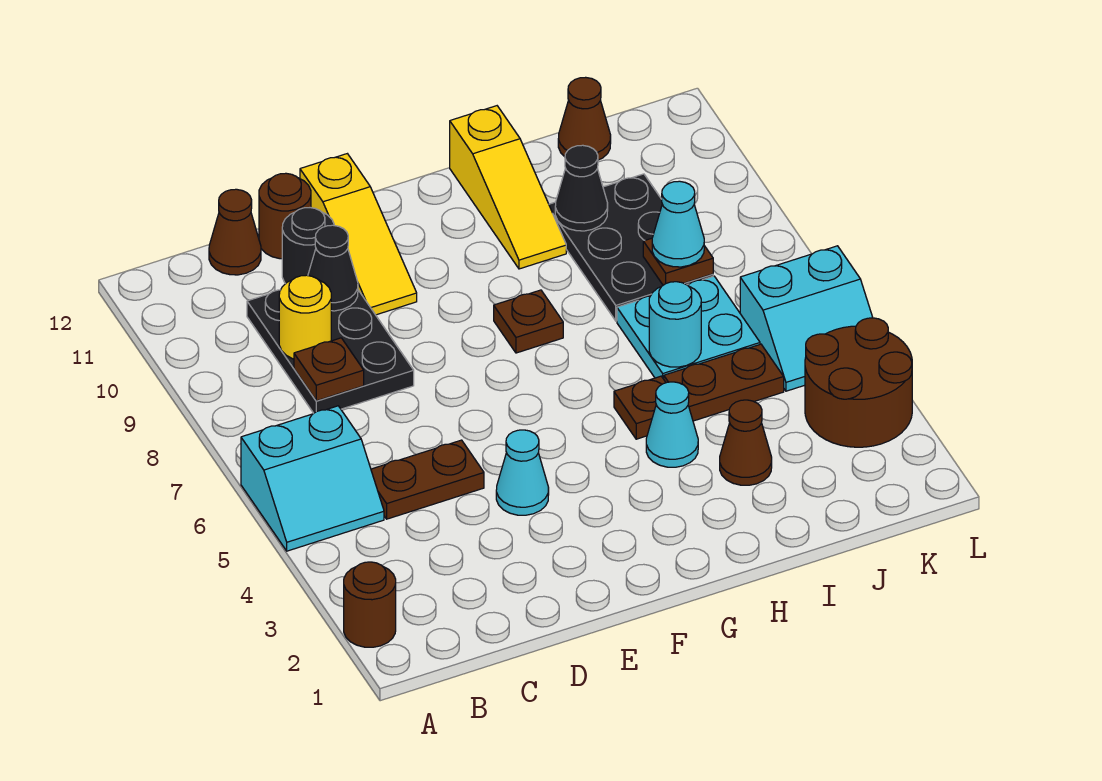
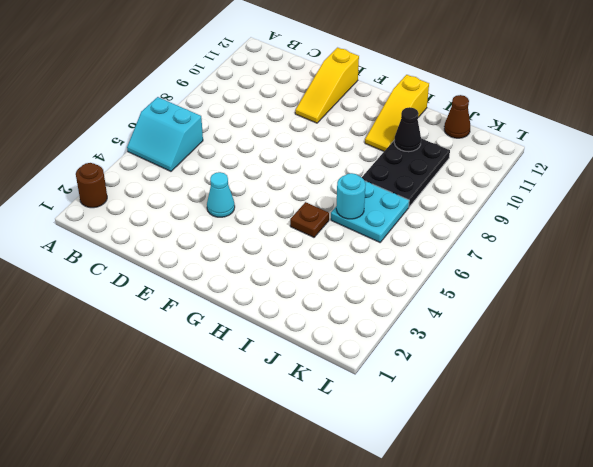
none -> brown plate C5:D5 level 1
none -> black plate C8:D10 level 1
none -> brown cone C12 level 1

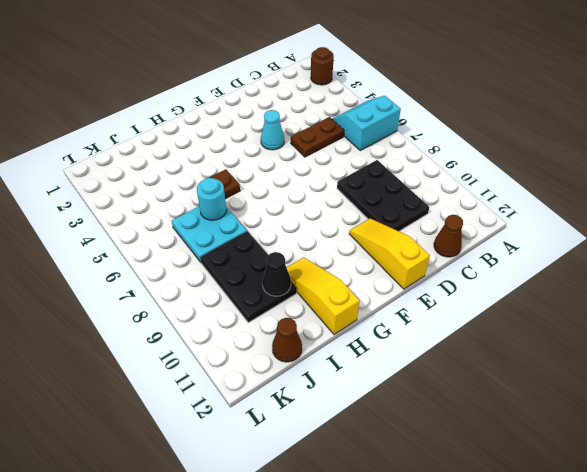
none -> black round brick D11 level 1
none -> brown round brick D12 level 1
none -> brown plate G8 level 1

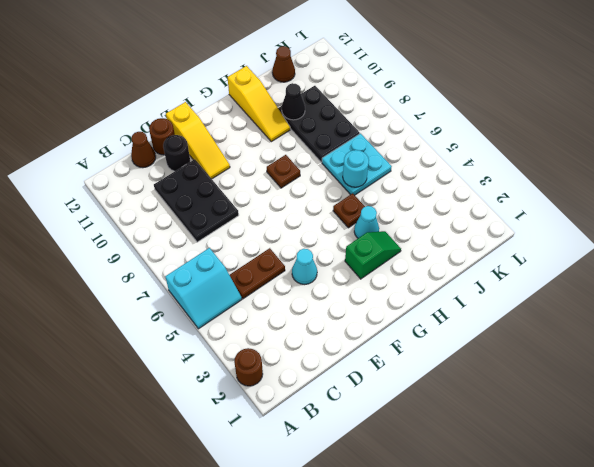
green slope G3:H3 level 1 top G -> none
none -> brown cone I3 level 1
none -> brown plate I5:J5 level 1
none -> brown round brick K3:L4 level 1

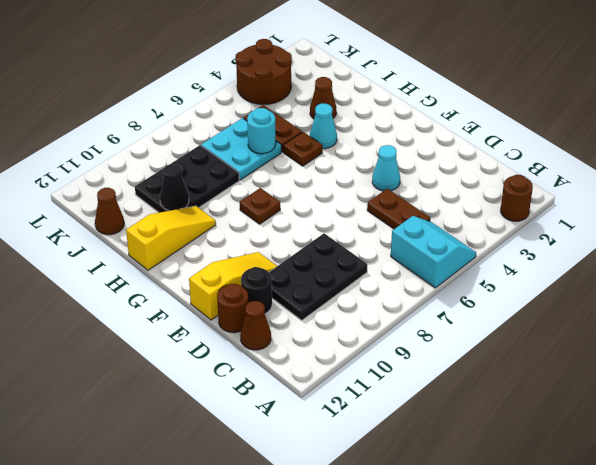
none -> cyan slope K5:L6 level 1 top 6
none -> brown plate C8 level 2
none -> yellow round brick C9 level 2

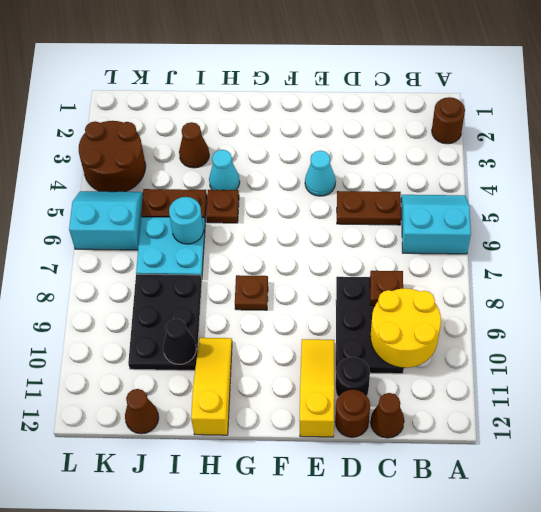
yellow round brick B9:C10 level 2 -> yellow round brick C9 level 2
none -> black cone D10 level 2
none -> brown plate J8 level 2
none -> cyan cone J8 level 3

